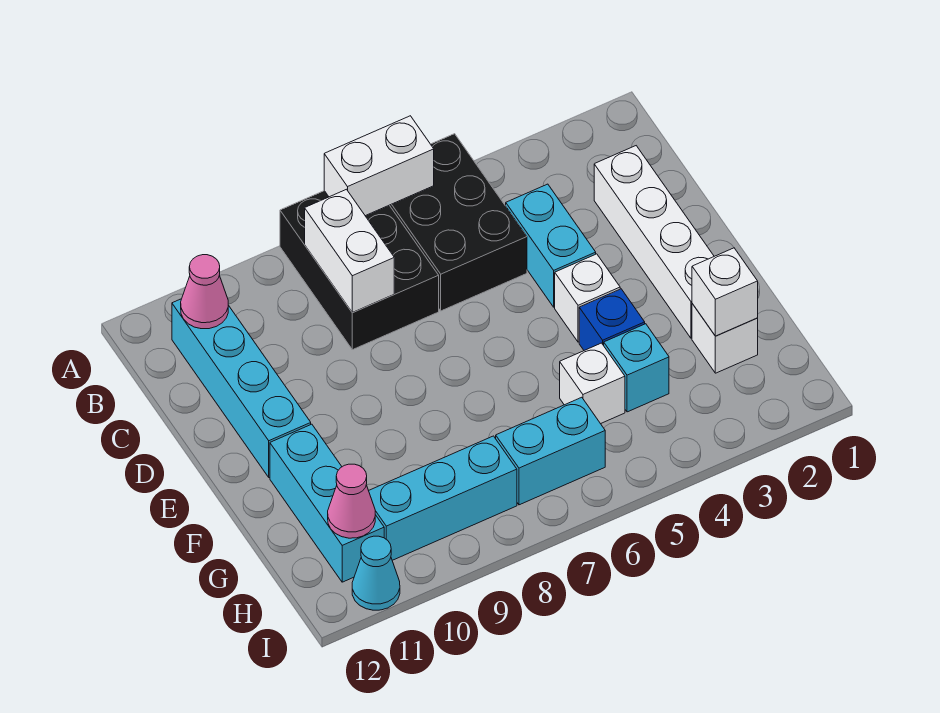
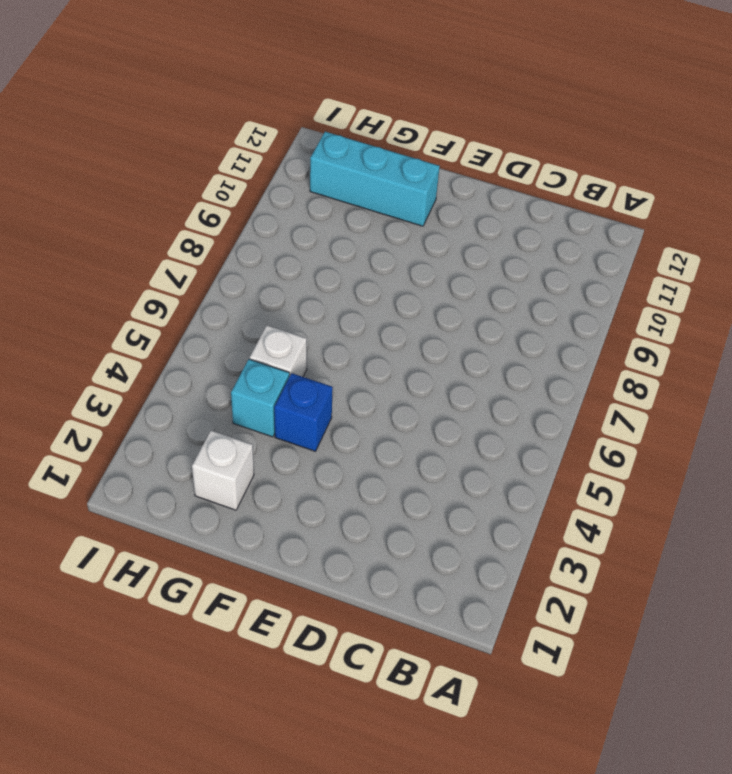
none -> black brick A5:C6 level 1
none -> black brick A7:C8 level 1
none -> cyan brick B11:E11 level 1

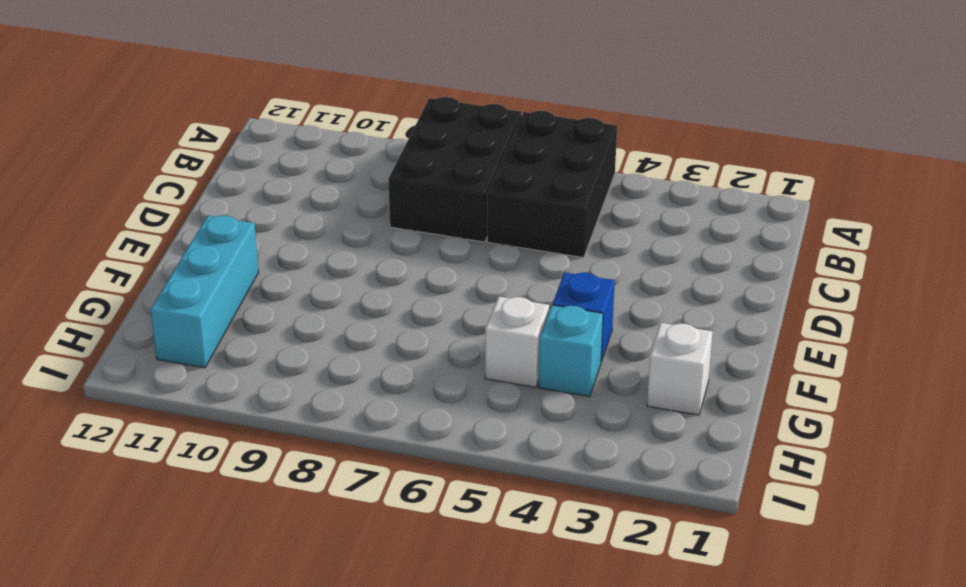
none -> cyan brick B11:E11 level 1
none -> white brick C2:F2 level 1
none -> cyan brick C4:D4 level 1

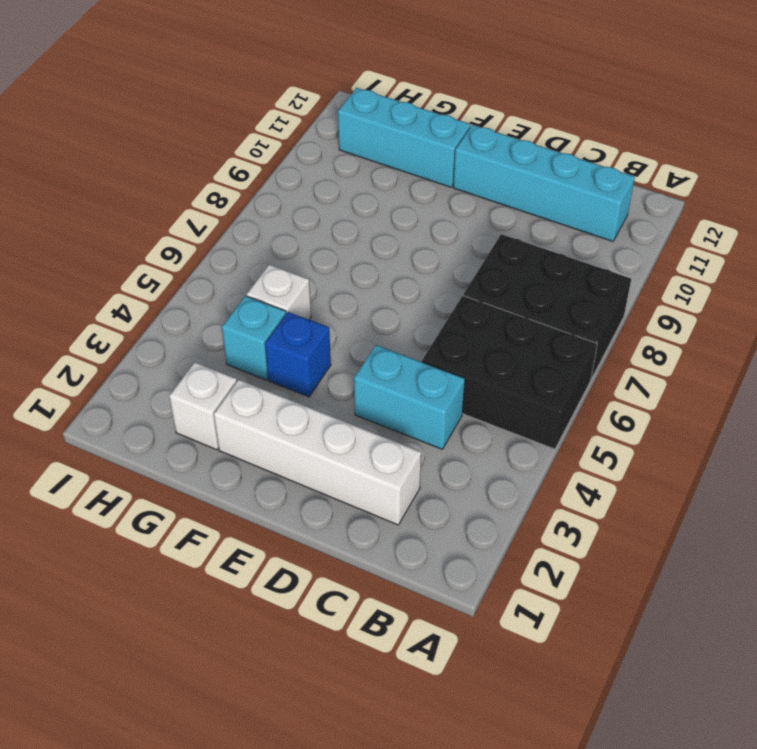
none -> white brick E4 level 1
none -> cyan brick H6:H7 level 1
none -> cyan brick H8:H10 level 1

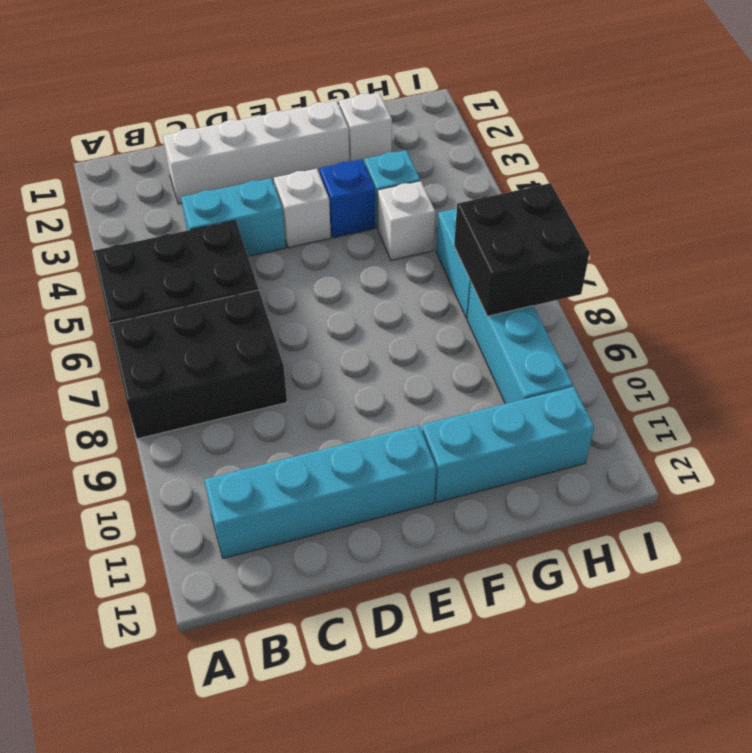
black brick H7:I8 level 2 -> none
none -> cyan cone I11 level 1
none -> white brick A6:A7 level 2
none -> white brick B8:C8 level 2

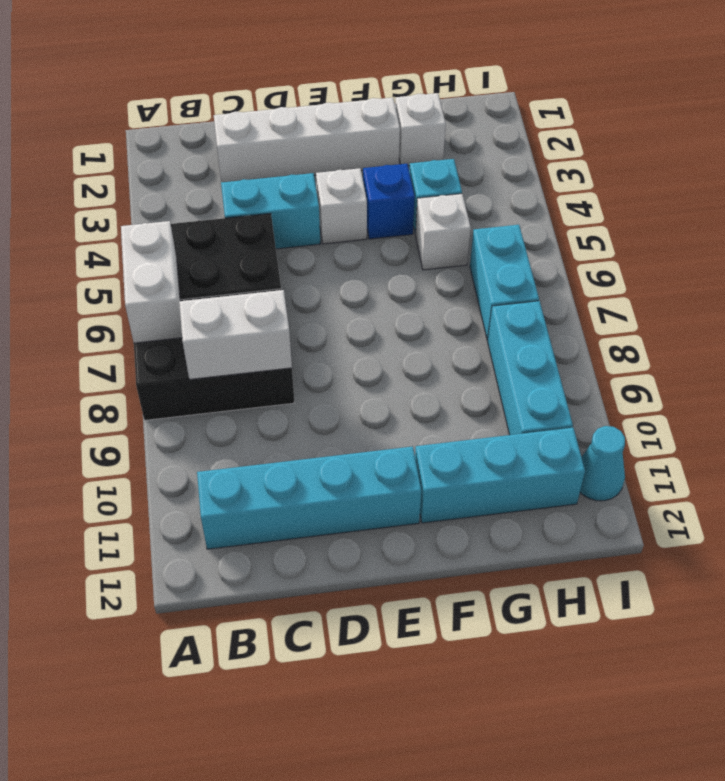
none -> pink cone B11 level 2
none -> white brick G2 level 2
none -> pink cone H11 level 2

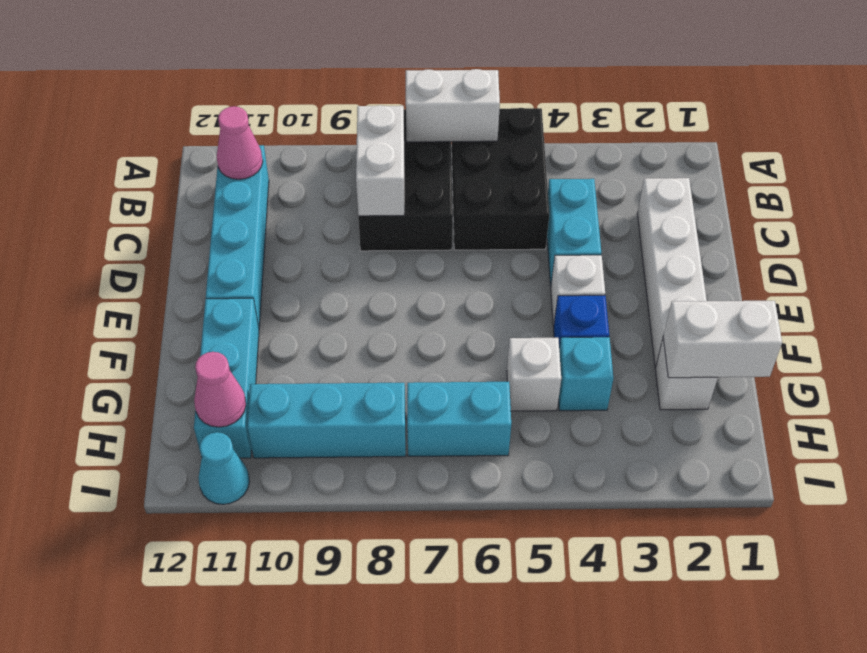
white brick G1:G2 level 2 -> white brick G2 level 2

